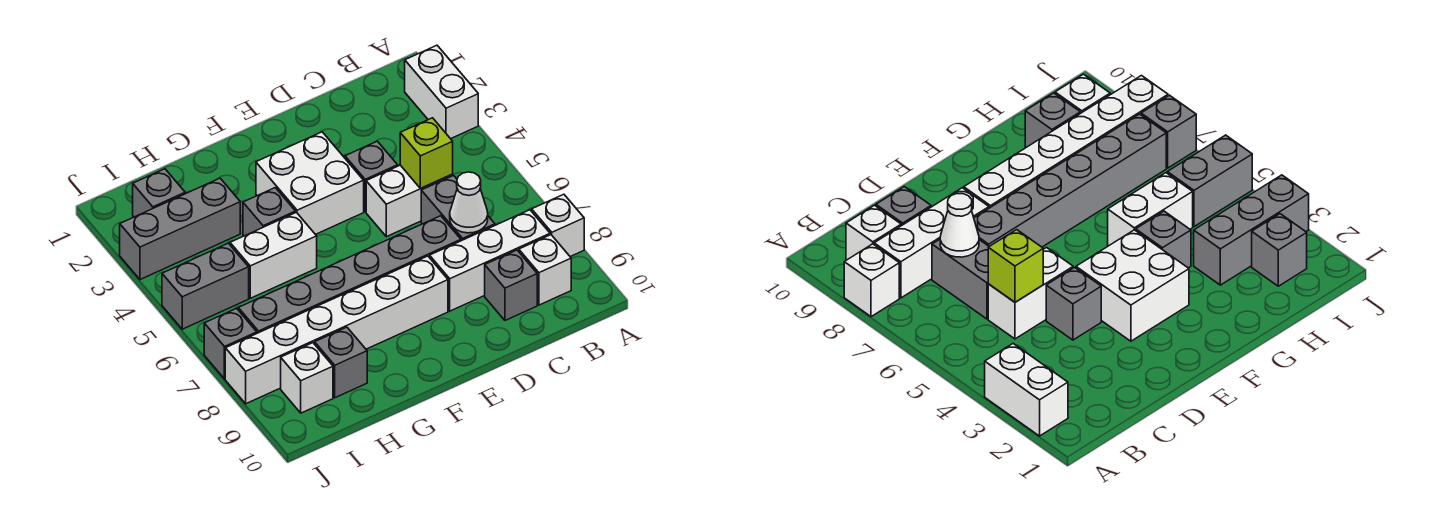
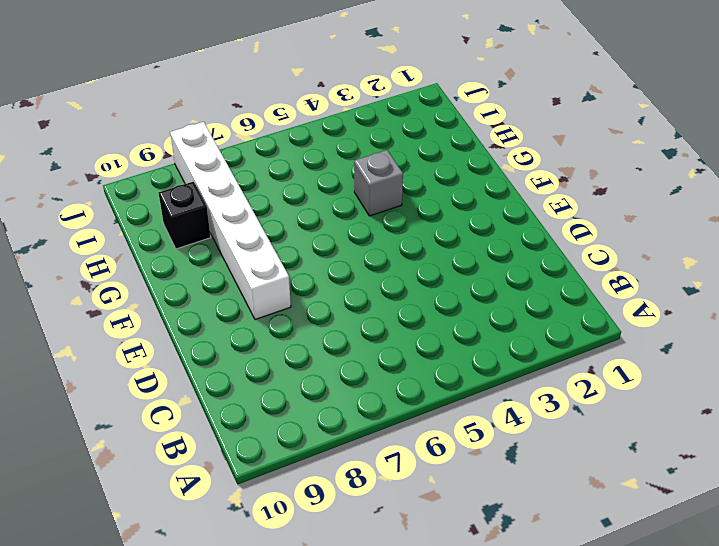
black brick H9 level 1 -> grey brick H9 level 1
none -> white brick A2:A3 level 1
none -> white brick A8 level 1
none -> white brick B8:D8 level 1

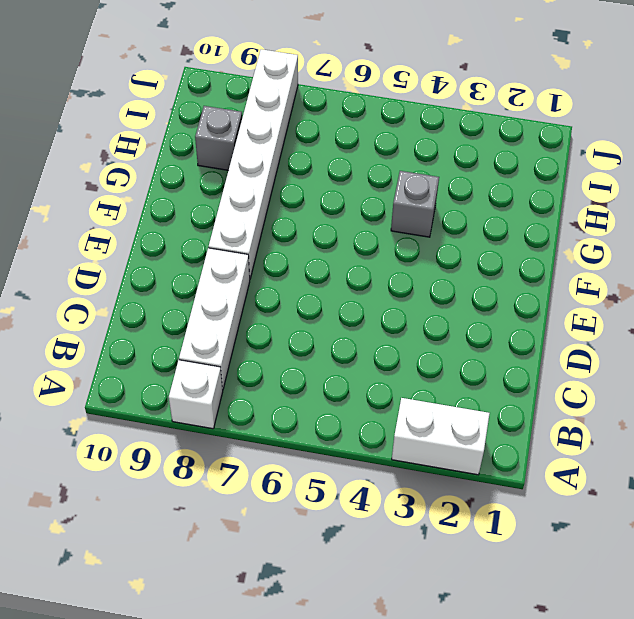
none -> white brick B9 level 1
none -> white brick C5:D5 level 1
none -> grey brick C6:C7 level 1

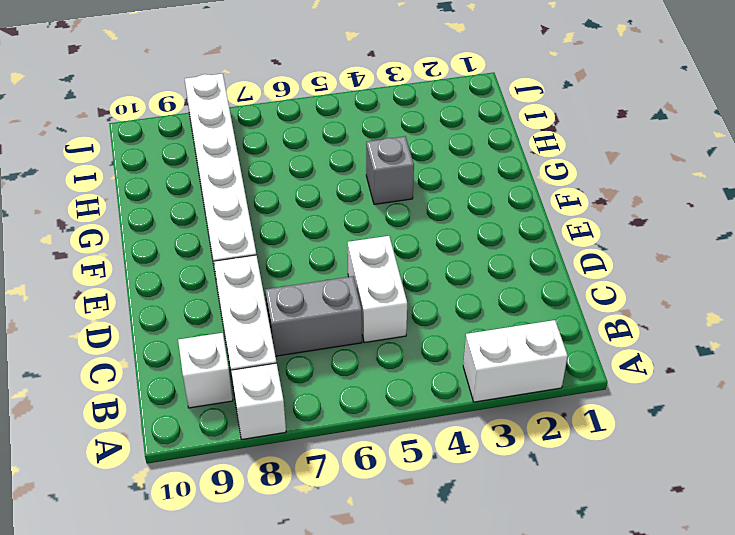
none -> grey brick C9 level 1
none -> grey brick D4 level 1
none -> grey brick D7:I7 level 1

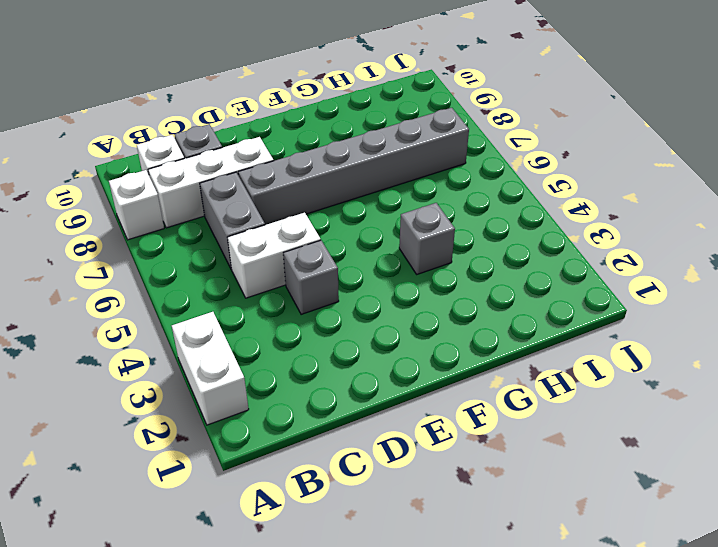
none -> white brick E3:F4 level 1
none -> white brick E8:J8 level 1
none -> white brick G5:H5 level 1

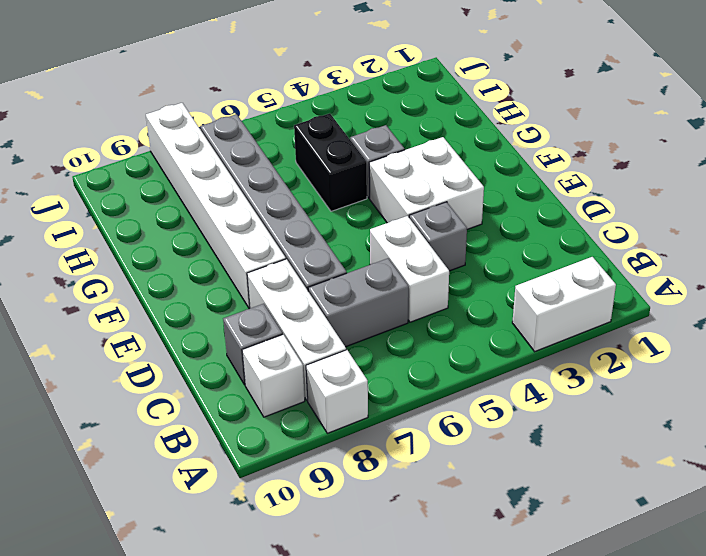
black brick G5:H5 level 1 -> white brick G5:H5 level 1
none -> grey brick H3:J3 level 1
none -> grey brick H9 level 1
none -> grey brick I2 level 1

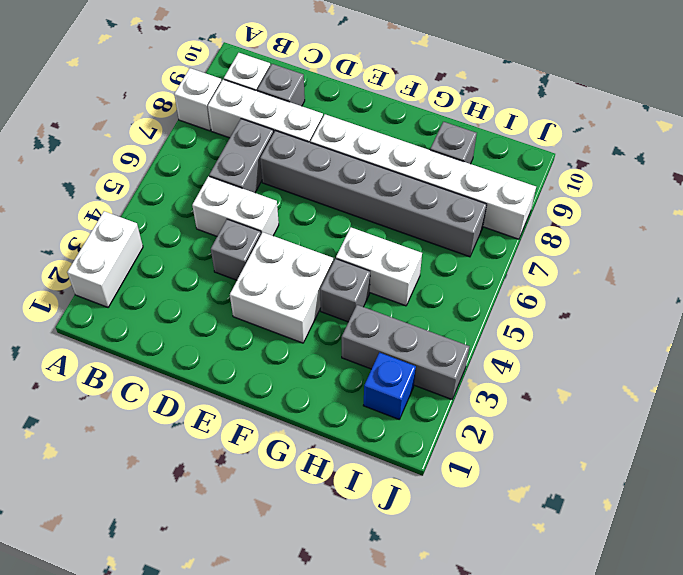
blue brick I2 level 1 -> grey brick I2 level 1
none -> grey brick I5:J5 level 1
none -> white brick I9 level 1
none -> grey brick J7 level 1

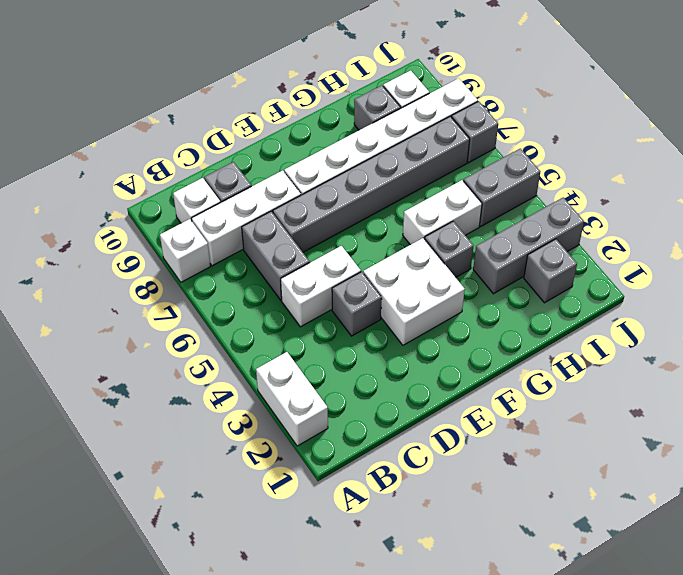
none -> lime brick C5 level 2
none -> white cone C7 level 2

